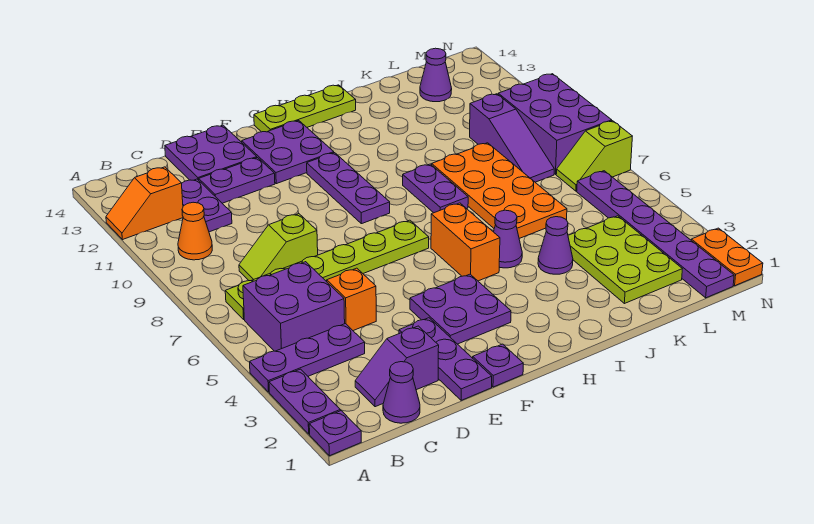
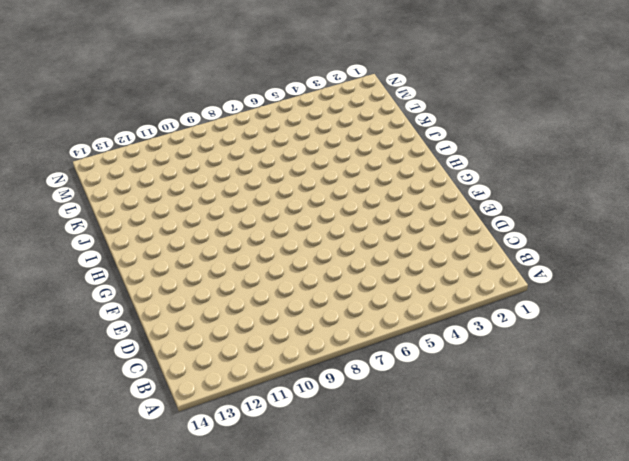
none -> purple plate A1 level 1
none -> purple plate A2:A3 level 1
none -> purple plate A4:C4 level 1
none -> orange slope A12:B12 level 1 top B

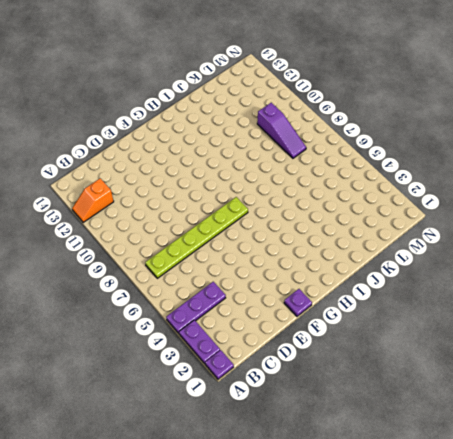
none -> purple brick B5:C6 level 1
none -> orange cone B10 level 1
none -> purple cone C1 level 1
none -> purple slope C2:D2 level 1 top D

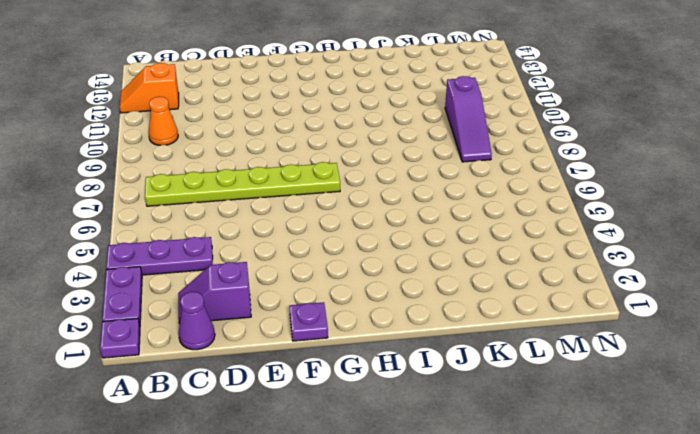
none -> purple brick B5:C6 level 1
none -> lime slope C8:D8 level 1 top D
none -> purple plate C11:C12 level 1
none -> orange brick D5 level 1

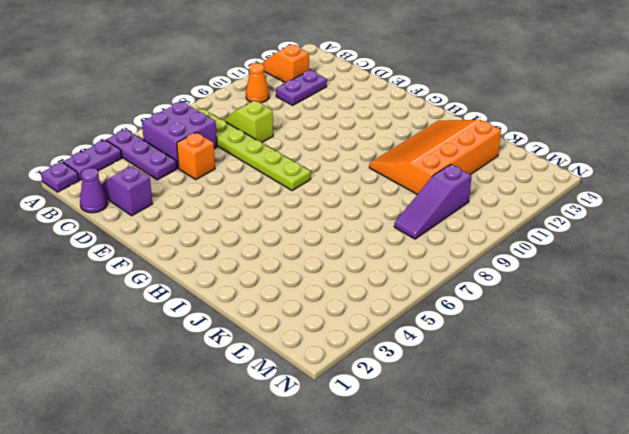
orange slope I10:K13 level 1 top K -> none
none -> purple plate D12:E12 level 1
none -> purple plate D13:E14 level 1
none -> purple plate E1:E3 level 1
none -> purple plate F1 level 1

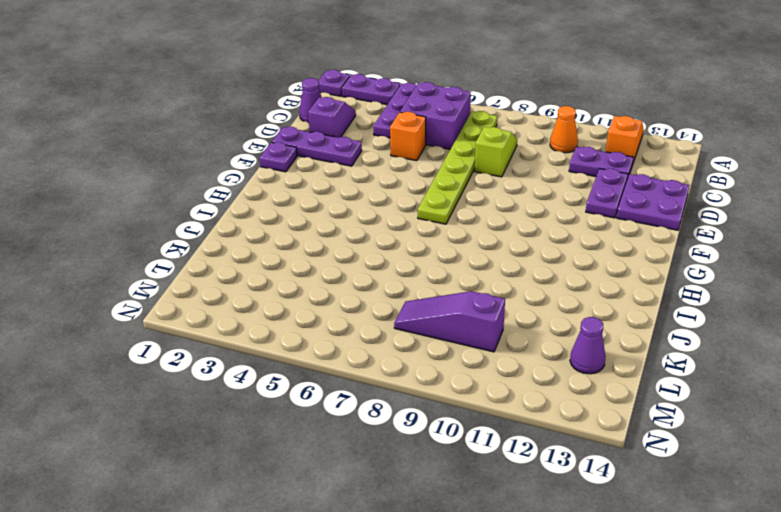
none -> purple plate F3:G4 level 1
none -> purple plate F12:G13 level 1
none -> purple plate G9:G11 level 1
none -> lime plate G14:I14 level 1

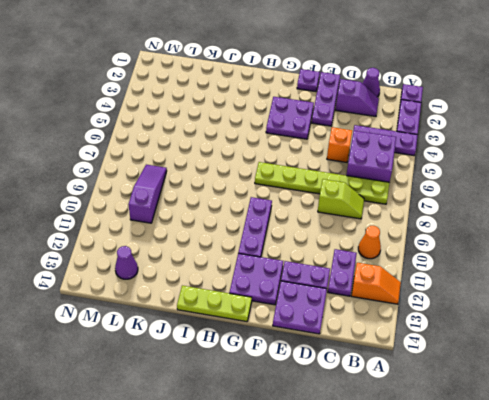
none -> orange brick H5:H6 level 1
none -> purple cone I5 level 1
none -> purple plate I8:I9 level 1
none -> purple cone J4 level 1

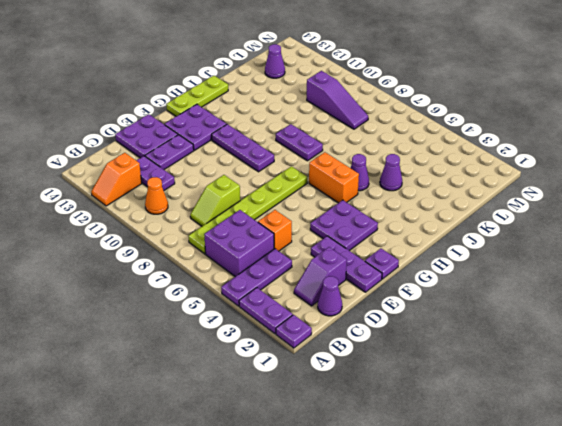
none -> orange plate J6:K9 level 1
none -> lime plate K2:L4 level 1
none -> purple plate M1:M6 level 1
none -> lime slope M7:N7 level 1 top N

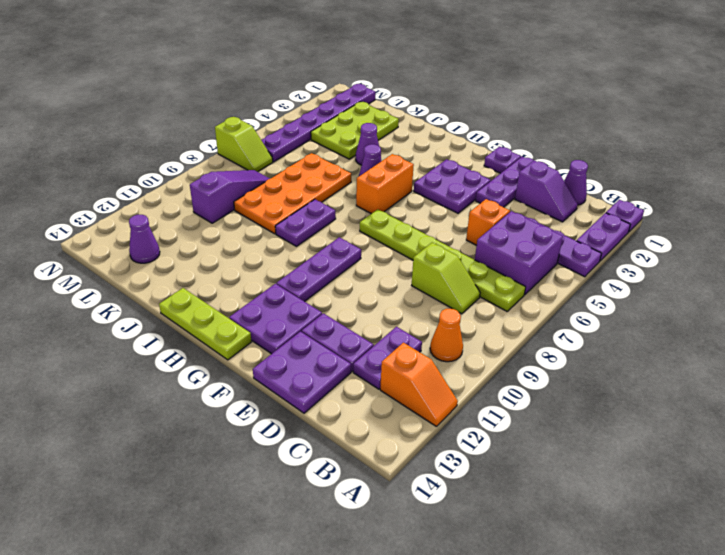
none -> purple brick M8:N10 level 1
none -> orange plate N1:N2 level 1

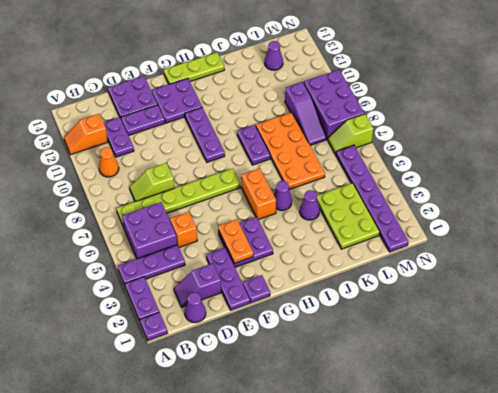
orange plate F3:F4 level 2 -> orange plate N1:N2 level 1

